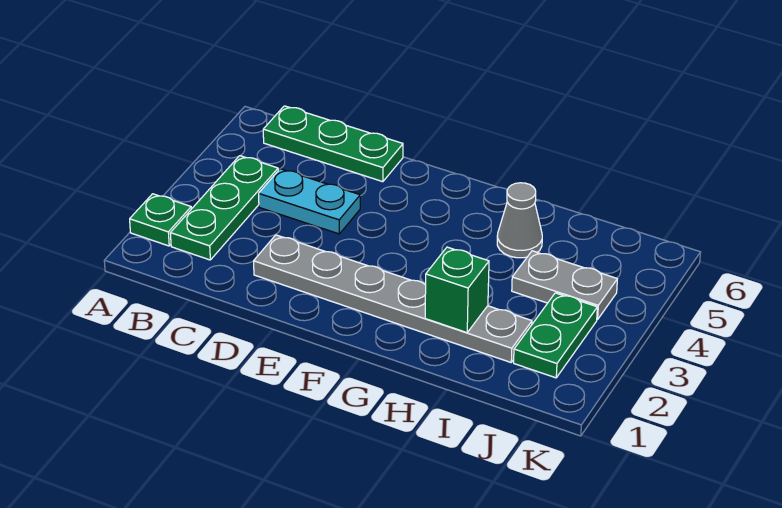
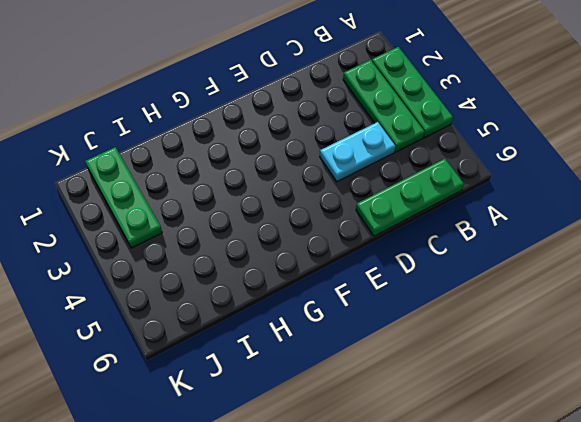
green plate A2:A4 level 1 -> green plate A2 level 1
green plate J1:J3 level 1 -> green plate J2:J3 level 1
none -> grey plate D2:I2 level 1
none -> grey cone H5 level 1

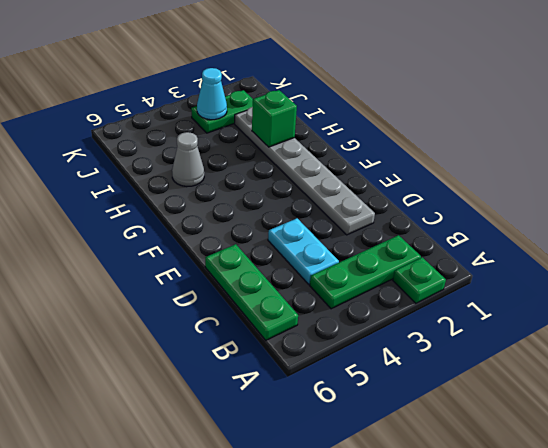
cyan cone J3 level 2 -> none
none -> grey plate I4:J4 level 1

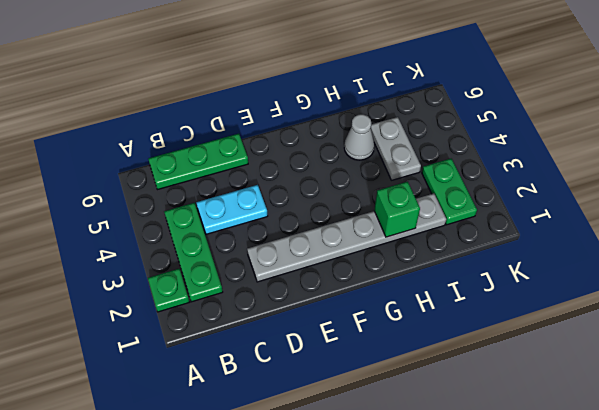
grey plate I4:I5 level 1 -> grey plate I4:J4 level 1

